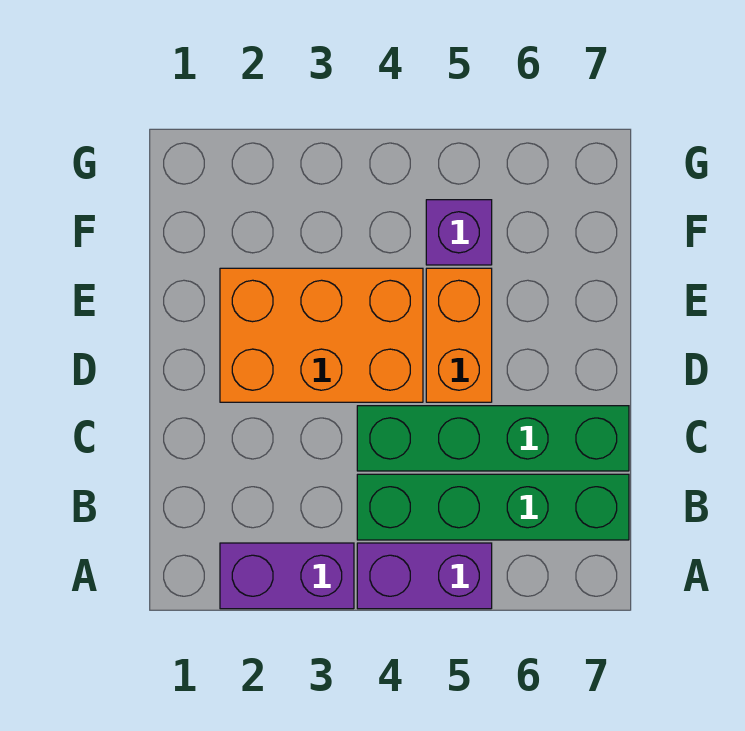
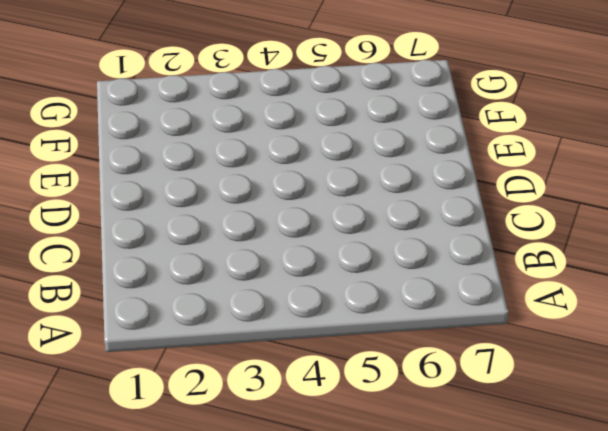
none -> purple brick A2:A3 level 1
none -> purple brick A4:A5 level 1

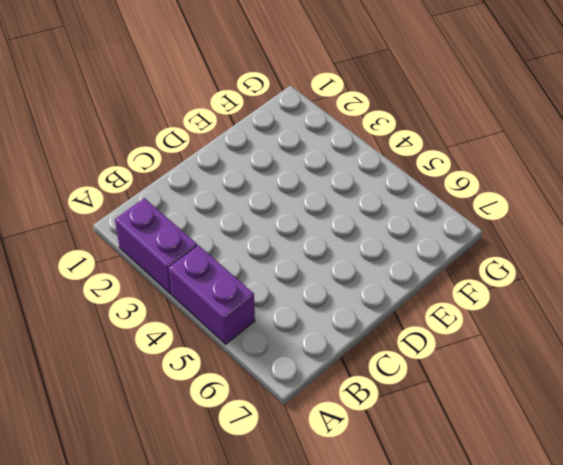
none -> green brick B4:B7 level 1
none -> green brick C4:C7 level 1

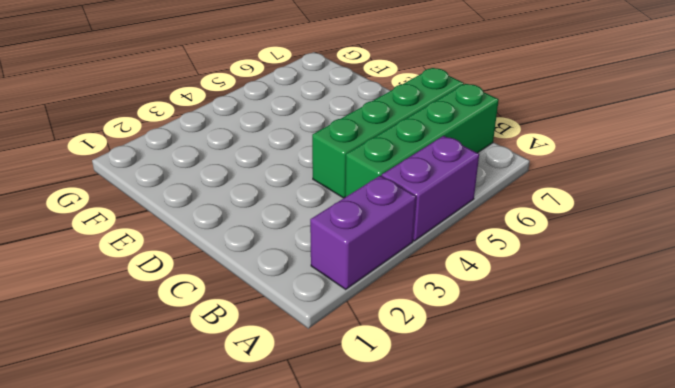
none -> orange brick D2:E4 level 1
none -> orange brick D5:E5 level 1

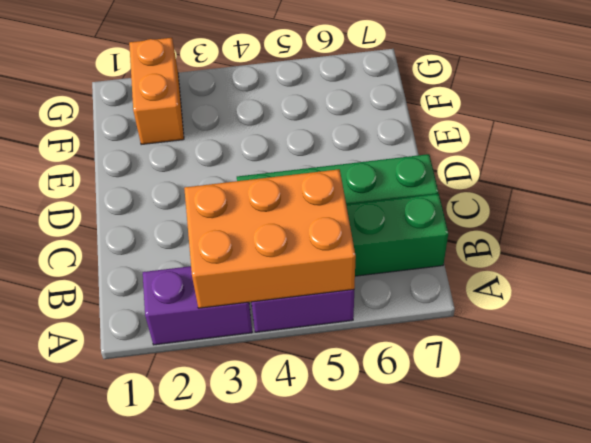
orange brick A3:B5 level 2 -> orange brick D2:E4 level 1
orange brick F2:G2 level 1 -> orange brick D5:E5 level 1
none -> purple brick F5 level 1

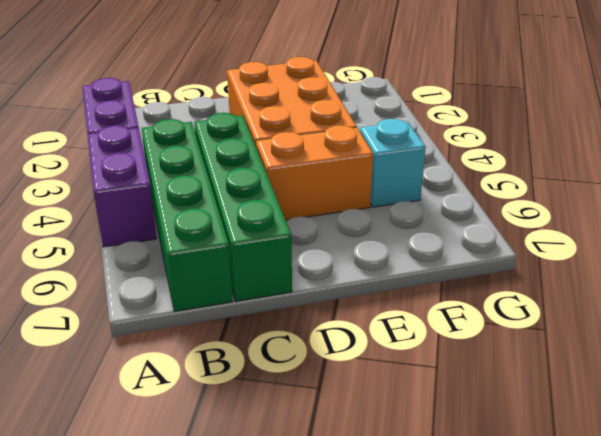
cyan brick F5 level 1 -> purple brick F5 level 1

